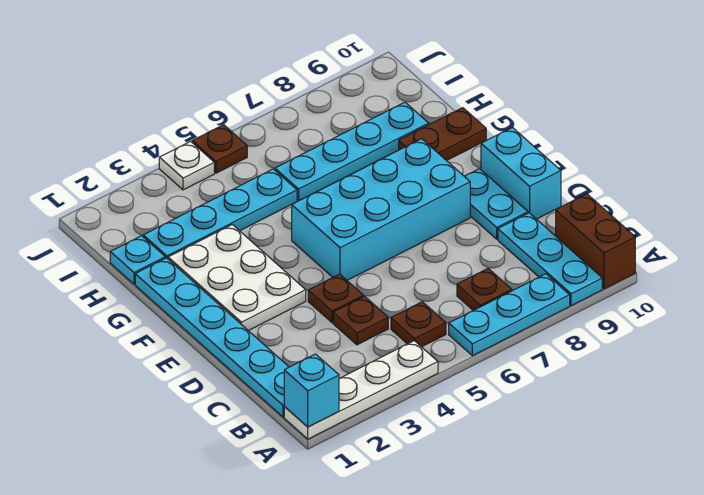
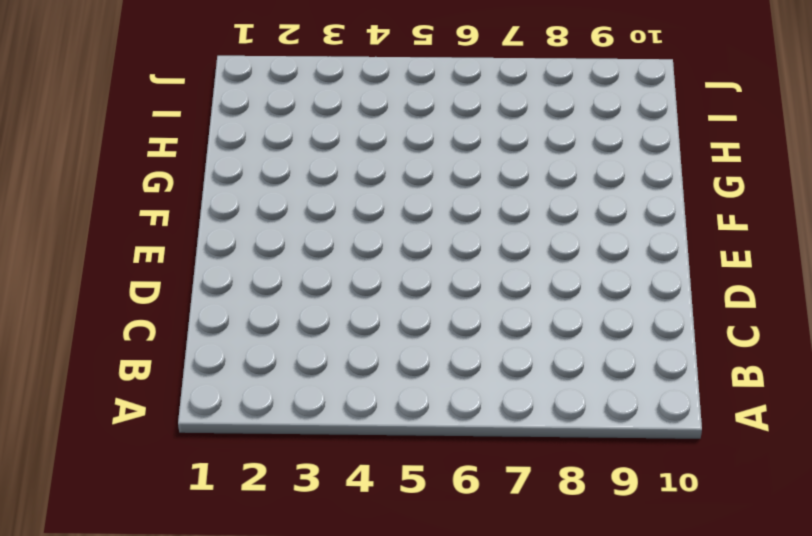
none -> white plate A1:A4 level 1
none -> cyan plate A6:A8 level 1
none -> cyan plate A9:C9 level 1

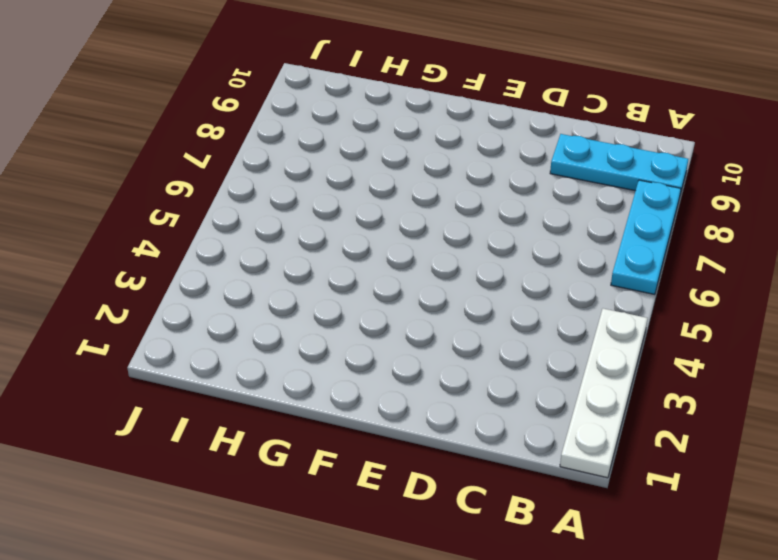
none -> brown brick A10:B10 level 1
none -> cyan plate B1:G1 level 1
none -> brown plate B5 level 1

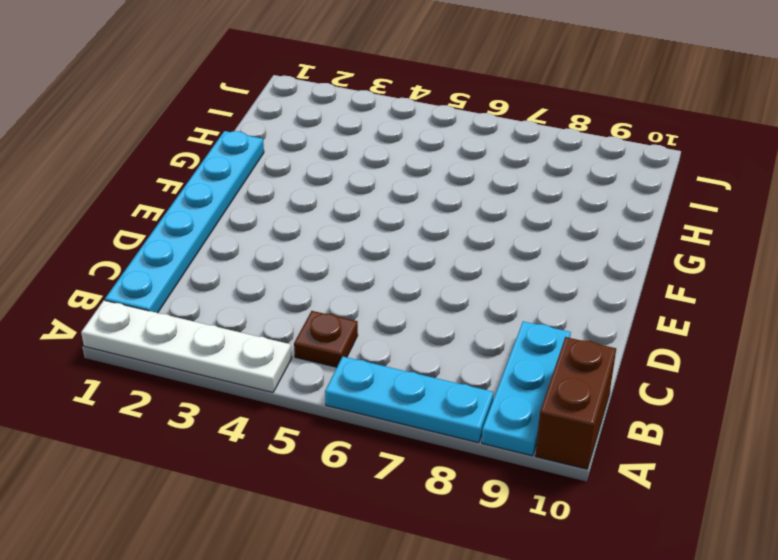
none -> brown plate B7 level 1
none -> brown plate C4 level 1
none -> brown plate D4 level 1

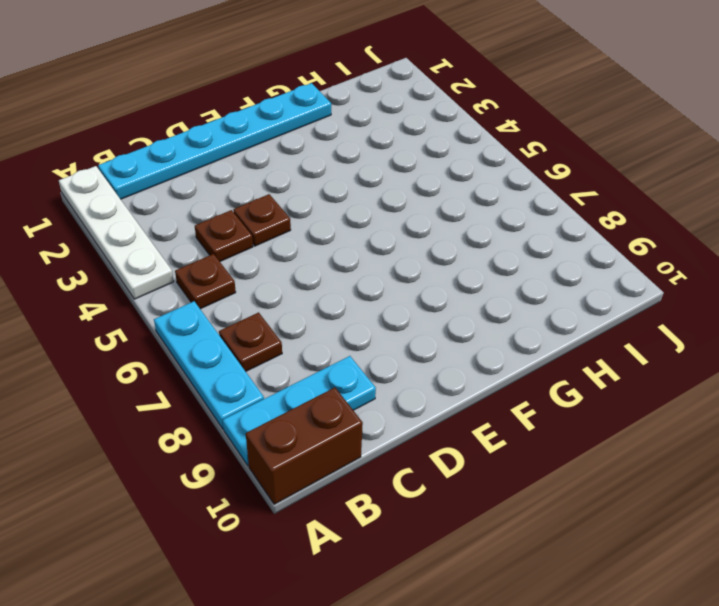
none -> cyan plate D9:E9 level 1
none -> cyan brick D10:E10 level 1
none -> white plate E2:G3 level 1

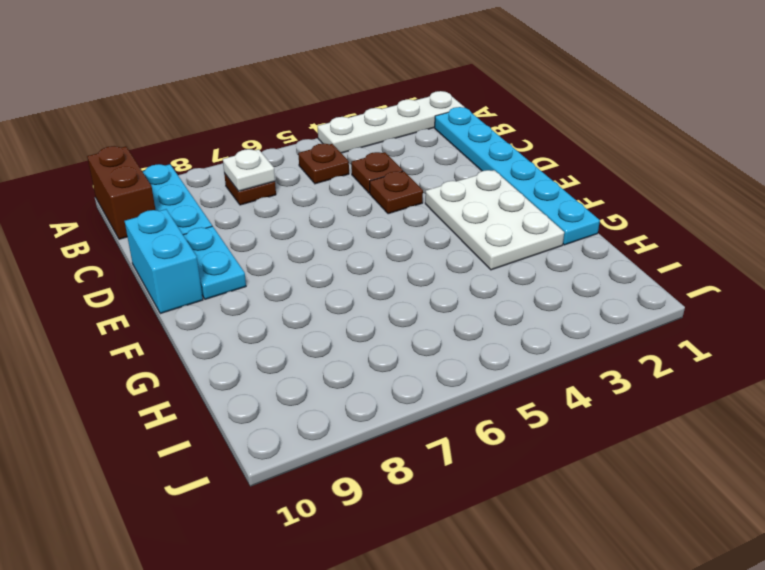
white plate B7 level 2 -> white plate J4 level 1
none -> cyan plate A6:A8 level 1
none -> cyan brick E5:F8 level 1
none -> brown plate G9:G10 level 1

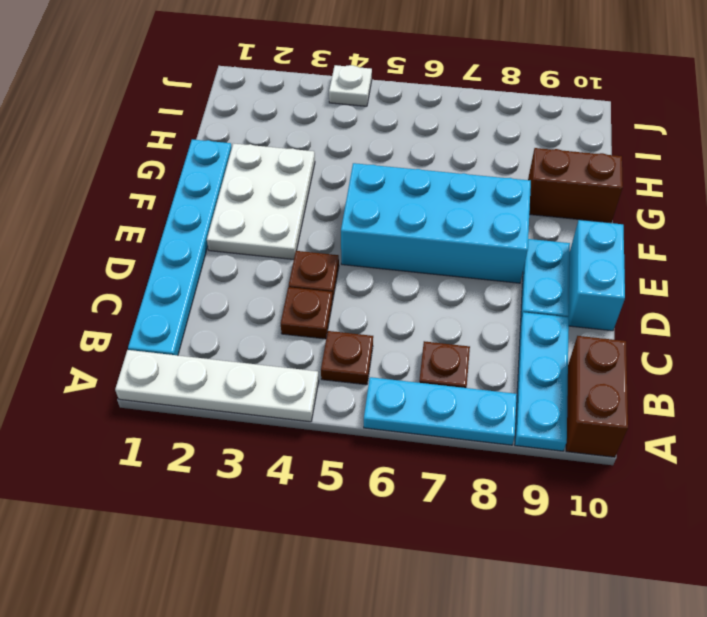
brown brick G9:G10 level 1 -> brown plate G9:G10 level 1
none -> cyan plate H1 level 1
none -> cyan plate H2:H5 level 1
none -> cyan plate H6:H9 level 1

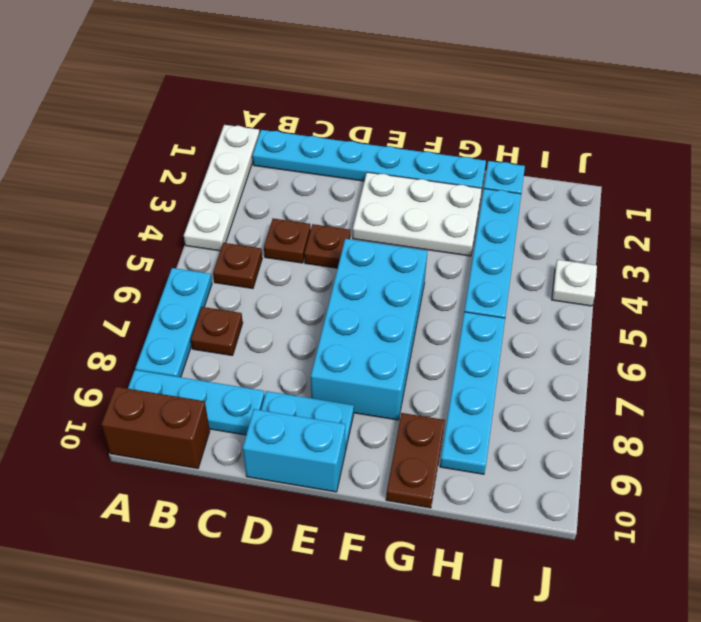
none -> brown plate J5 level 1
none -> cyan brick A1 level 2

